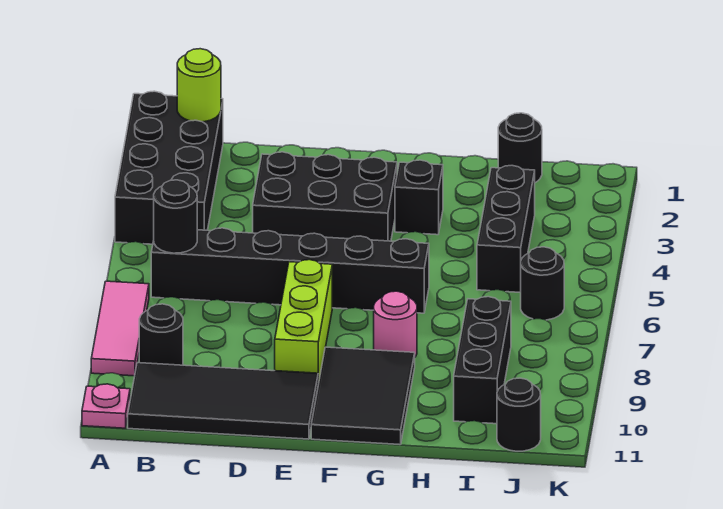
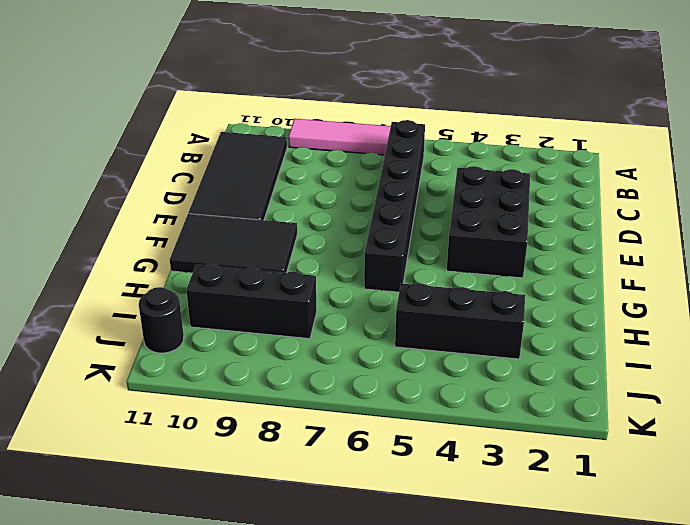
none -> black brick A1:B4 level 1
none -> pink plate A11 level 1
none -> black round brick B9 level 1

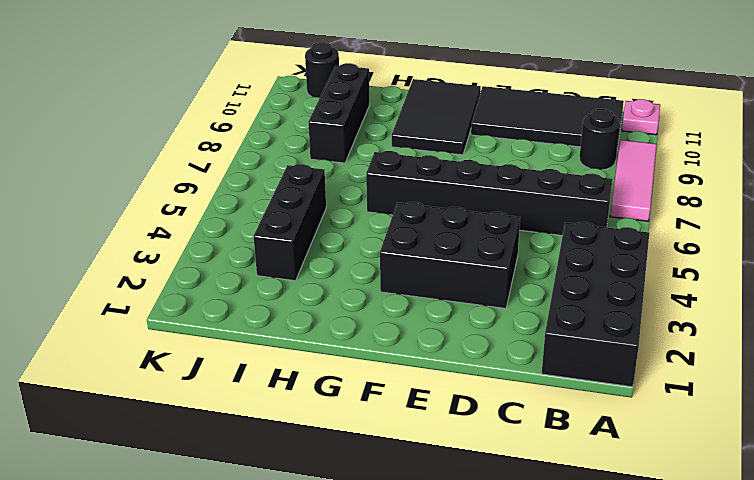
none -> lime brick E7:E9 level 1
none -> black brick G3 level 1
none -> pink round brick G8 level 1

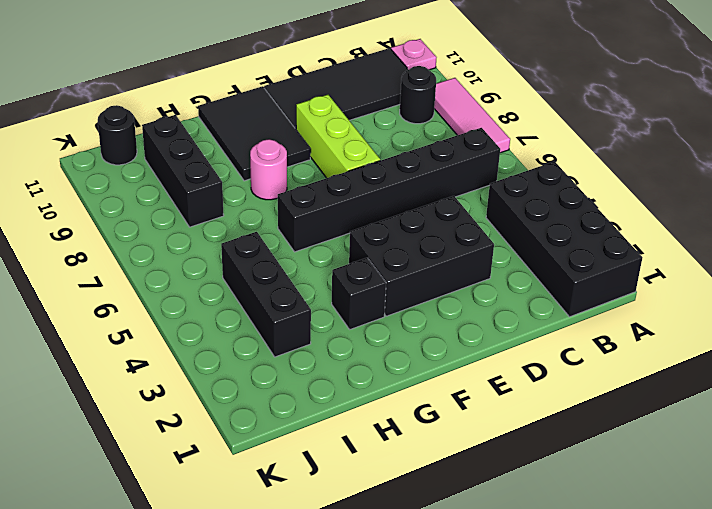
none -> black round brick I1 level 1
none -> black round brick J6 level 1
none -> lime round brick B1 level 2

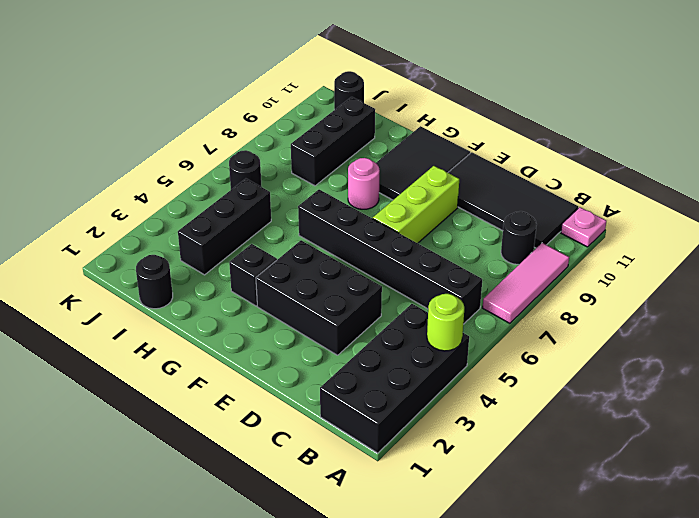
lime round brick A4 level 2 -> lime round brick B1 level 2
none -> black round brick B6 level 2

